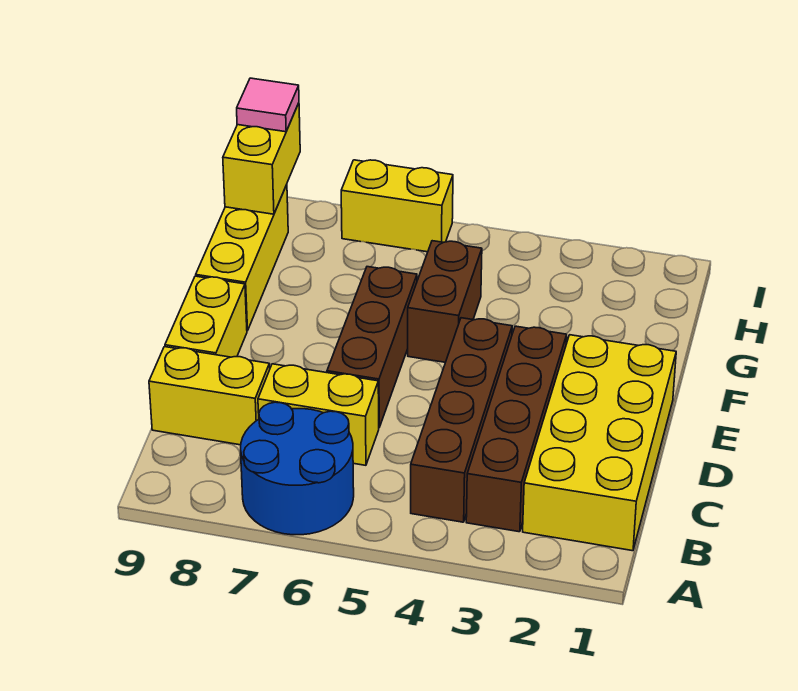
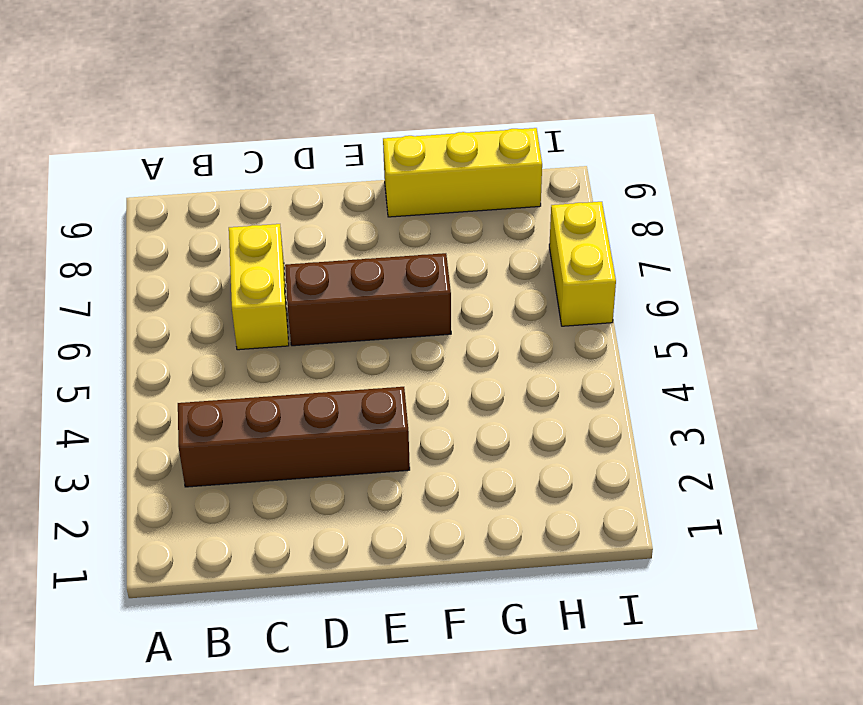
none -> blue round brick A6:B7 level 1
none -> yellow brick B1:E2 level 1
none -> brown brick B4:E4 level 1

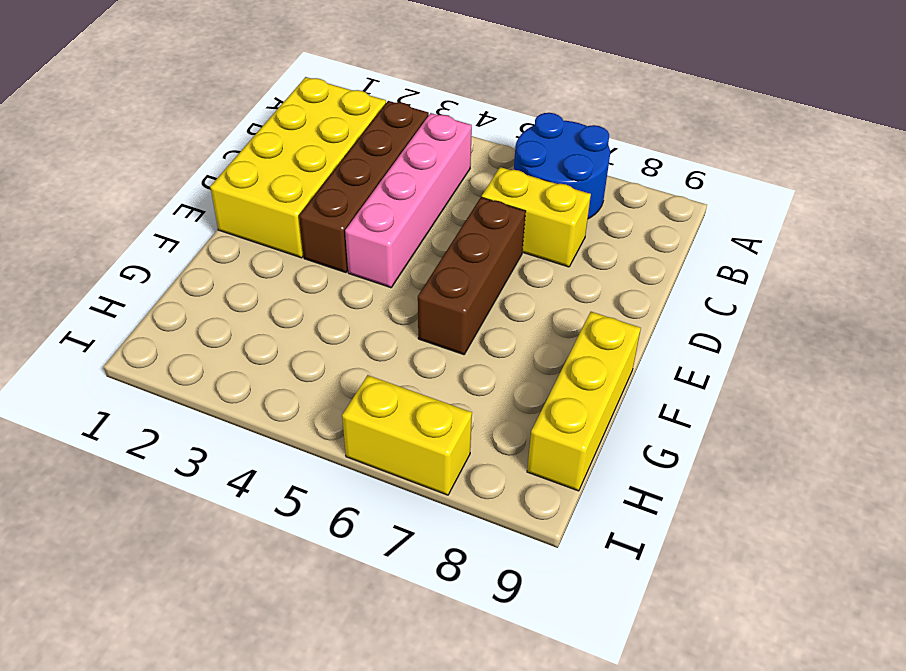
pink brick B4:E4 level 1 -> brown brick B4:E4 level 1
none -> yellow brick C8:C9 level 1
none -> yellow brick D9:E9 level 1
none -> brown brick F5:G5 level 1

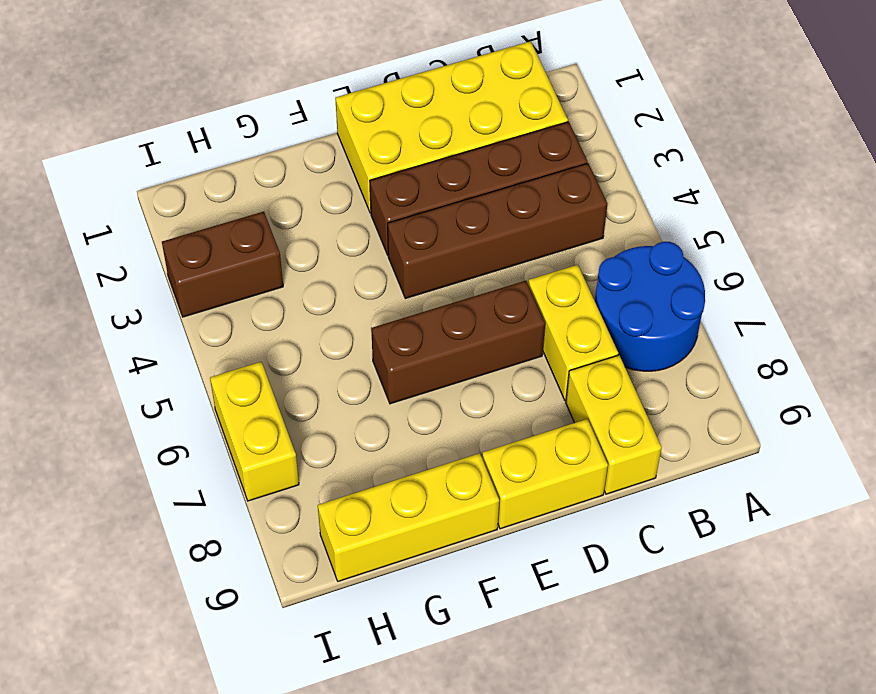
brown brick H3:I3 level 1 -> brown brick F5:G5 level 1
none -> yellow brick H9:I9 level 2
none -> pink tile I9 level 3

